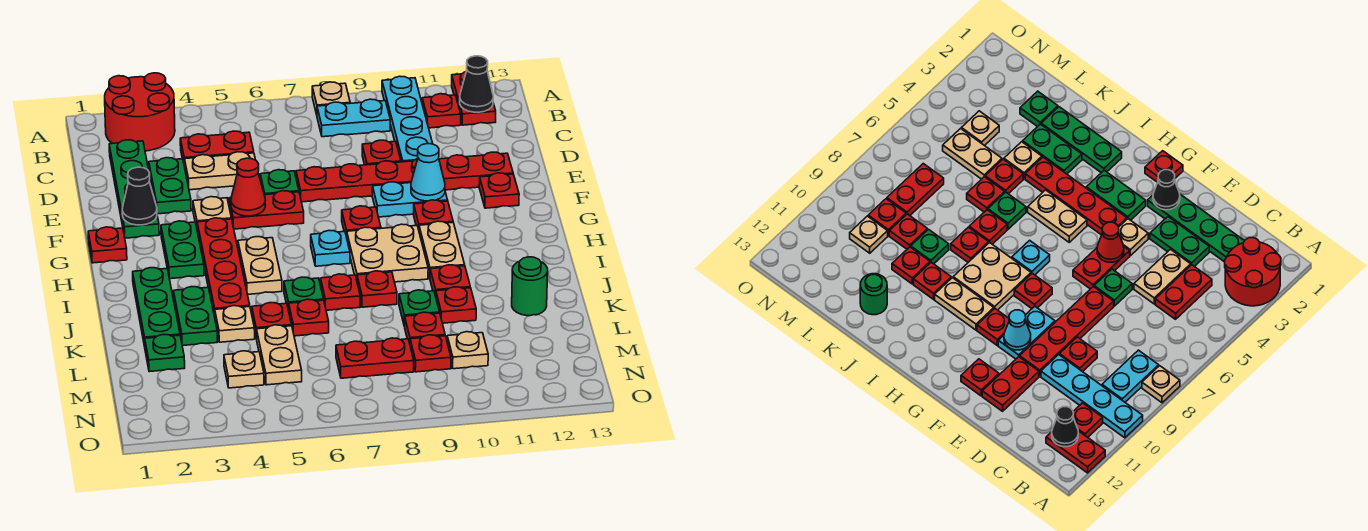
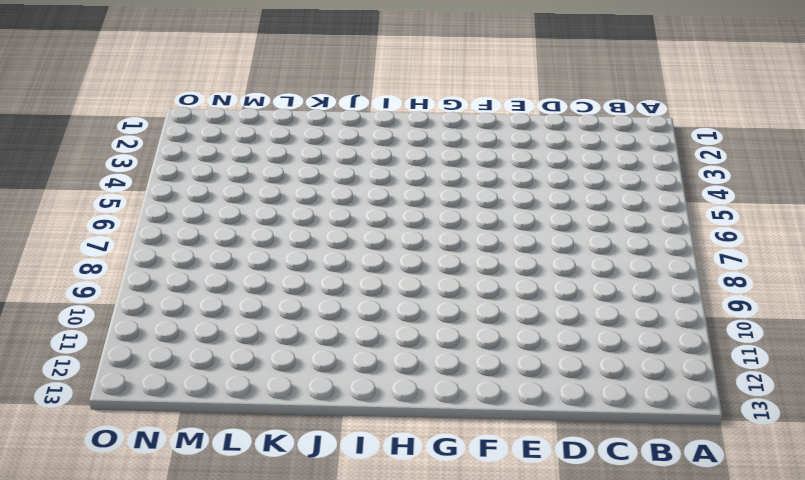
none -> red round brick A2:B3 level 1
none -> tan plate A8 level 1
none -> cyan plate A10:D10 level 1
none -> red plate A12:B12 level 1

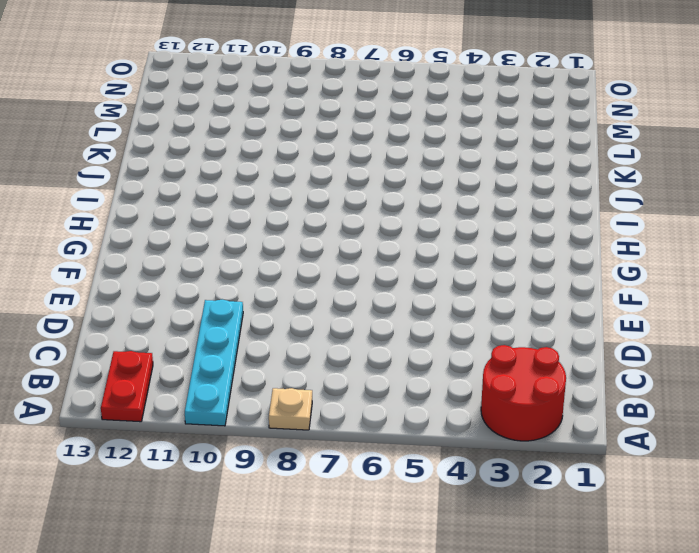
none -> cyan plate B8:B9 level 1
none -> red plate B11 level 1
none -> green plate C2:F2 level 1
none -> red plate C4:C5 level 1

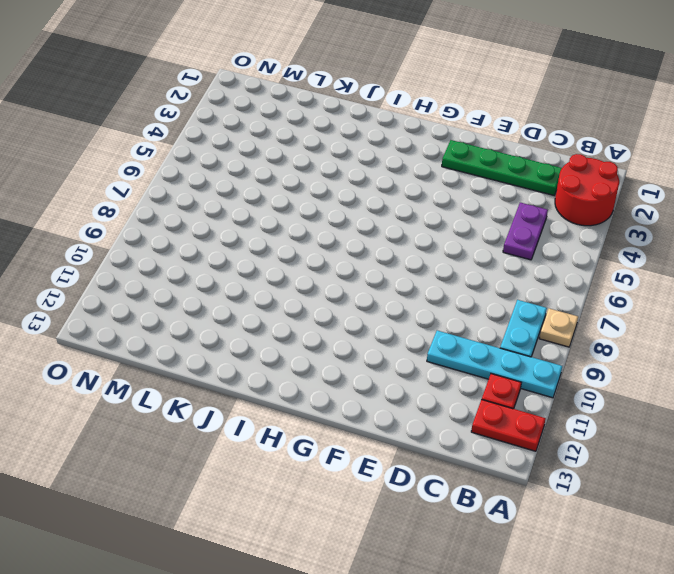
purple plate C4:C5 level 1 -> red plate C4:C5 level 1
none -> green plate D3:E3 level 1
none -> tan plate D4:D5 level 1
none -> red plate D9 level 1
none -> green plate E6 level 1

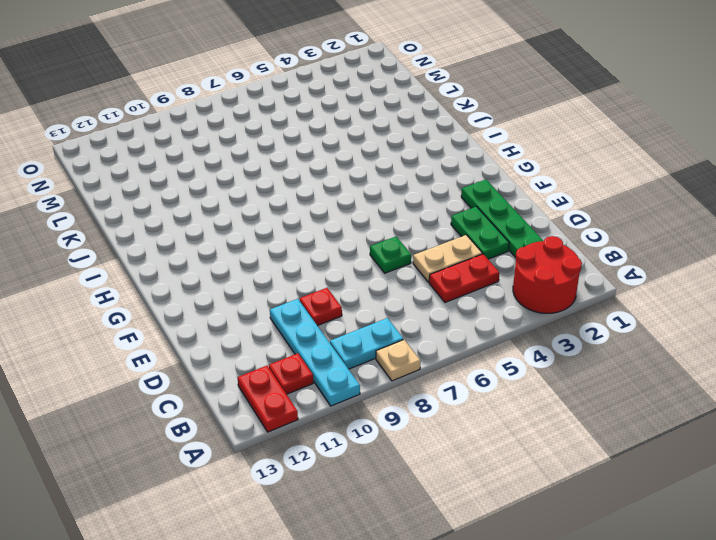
none -> red plate E7:E10 level 1
none -> red plate E11:E12 level 1
none -> tan plate F4 level 1
none -> red plate F5:F6 level 1

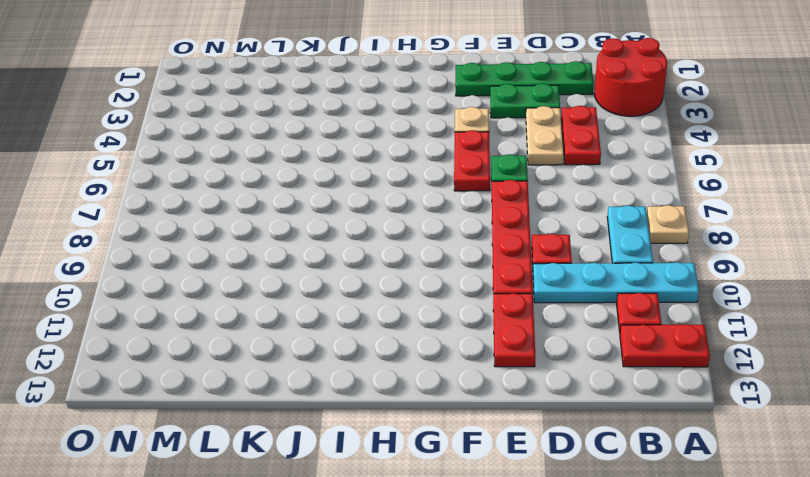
none -> cyan plate F9:F10 level 1
none -> red plate F12 level 1
none -> red plate G1 level 1
none -> green plate G3:H3 level 1

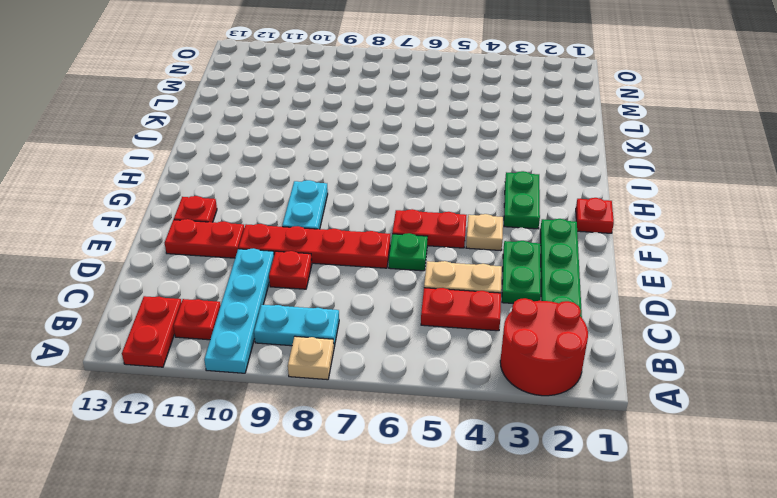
cyan plate F9:G9 level 1 -> cyan plate F9:F10 level 1
none -> red plate G4:J4 level 1
none -> red plate G8 level 1
none -> red plate G10 level 1
none -> tan plate H5:I5 level 1

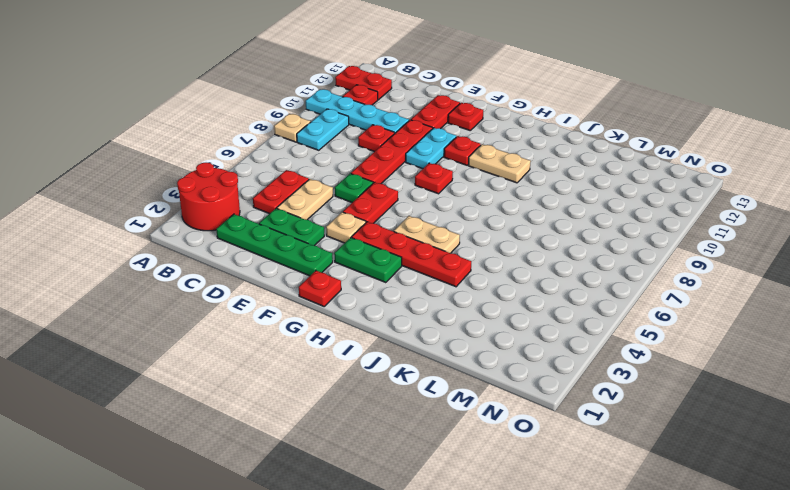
none -> cyan plate H7 level 1
none -> tan plate H8:I9 level 1
none -> green plate I2:K2 level 1
none -> green plate J3:K3 level 1

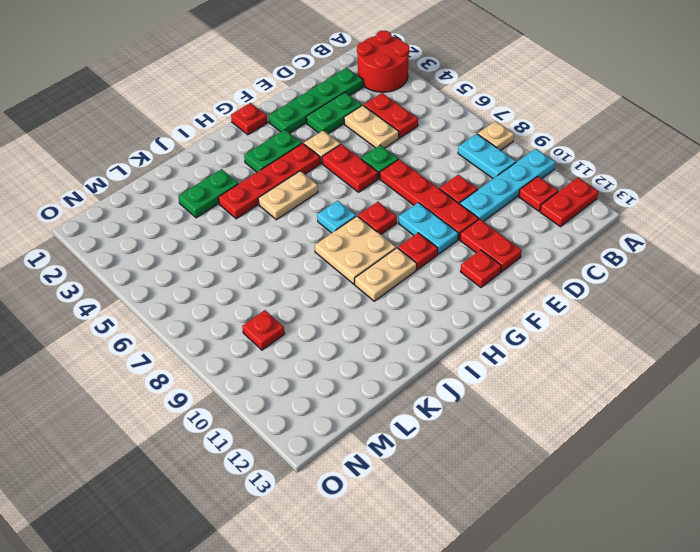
none -> green plate I2:K2 level 1
none -> green plate J6 level 1
none -> red plate J7 level 1
none -> red plate J8 level 1

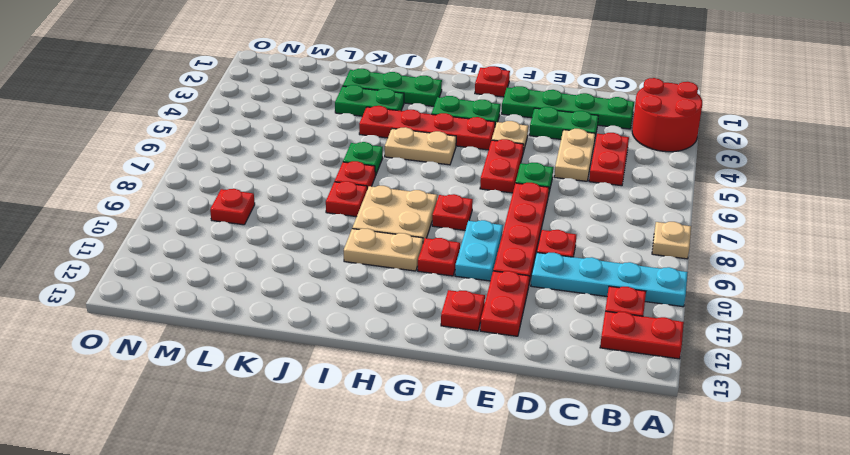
none -> cyan plate B8:B9 level 1
none -> cyan plate H7 level 1
none -> red plate J10 level 1
none -> tan plate K4 level 1

